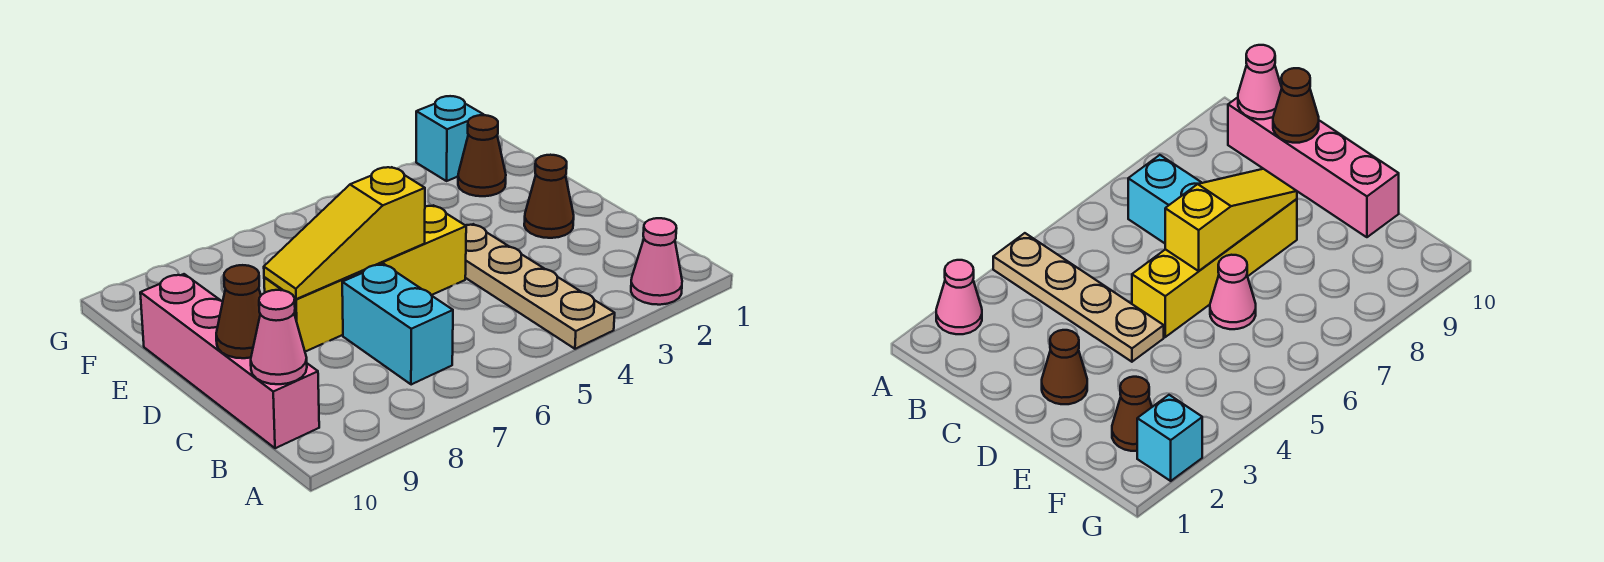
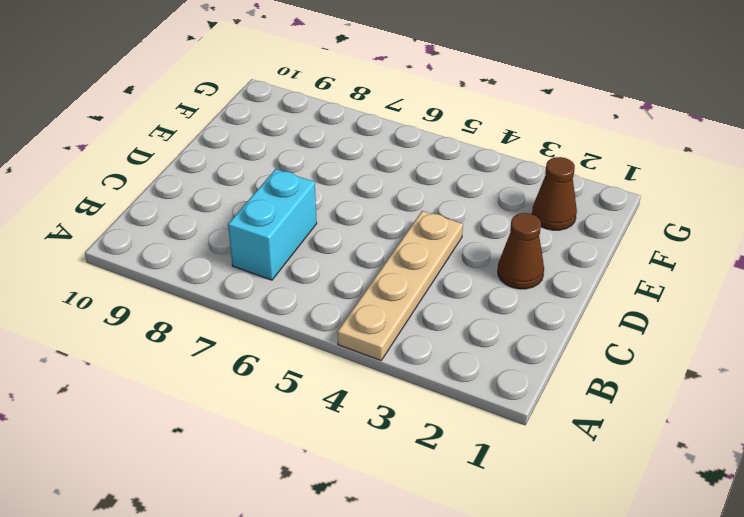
none -> pink cone A2 level 1
none -> pink brick B10:E10 level 1
none -> yellow brick D5:D8 level 1

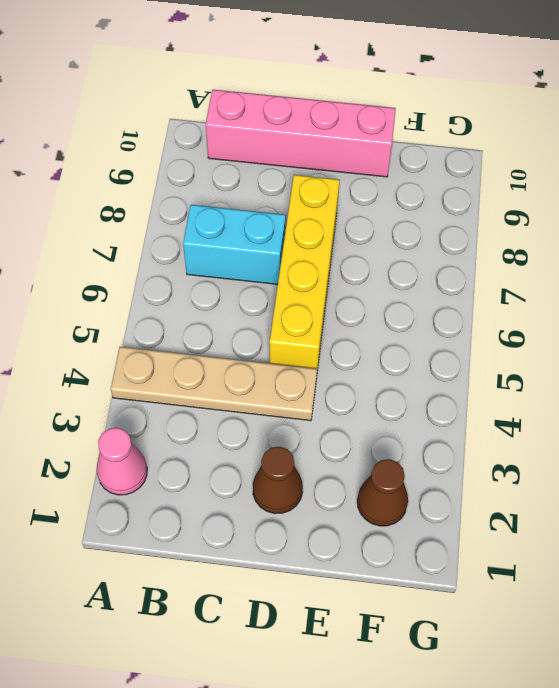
none -> pink cone E6 level 1
none -> cyan brick G2 level 1
none -> pink cone B10 level 2

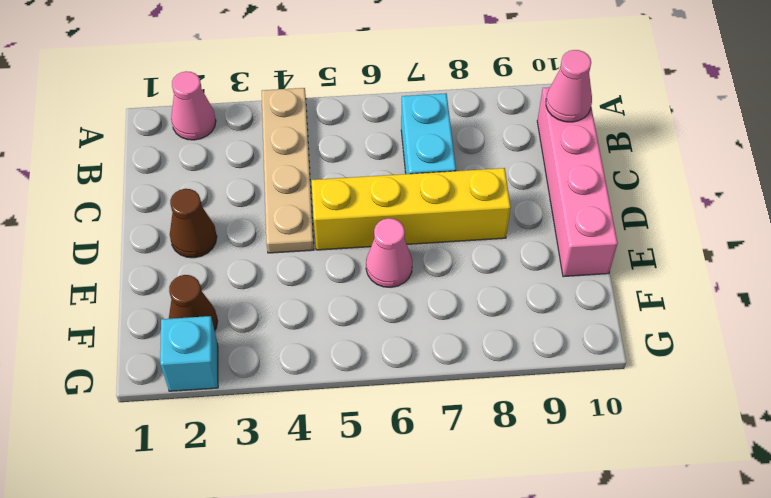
none -> brown cone C10 level 2
none -> yellow slope D6:D8 level 2 top 6

